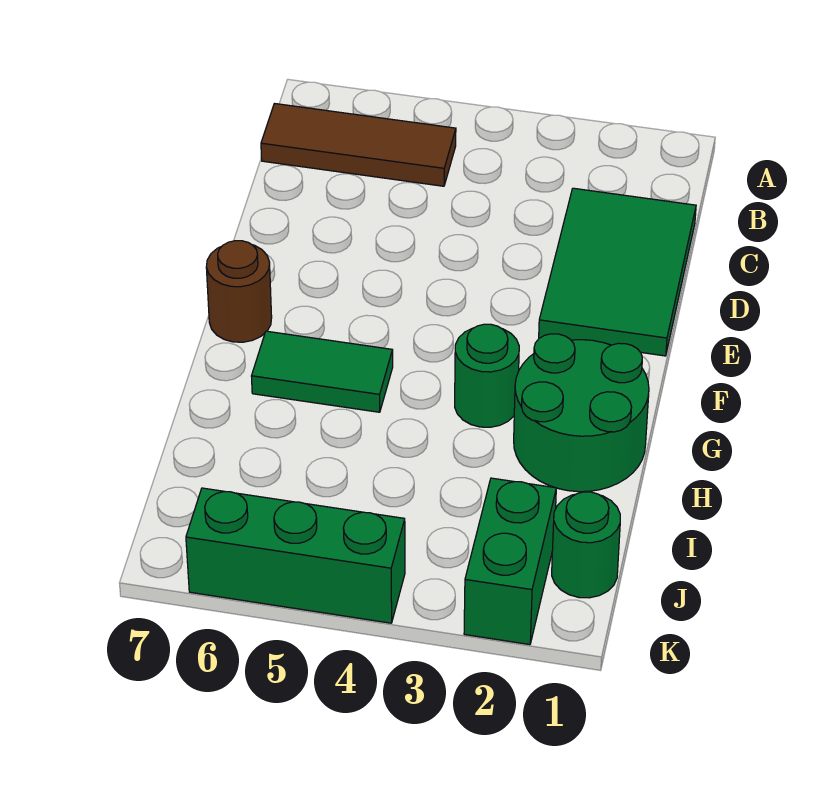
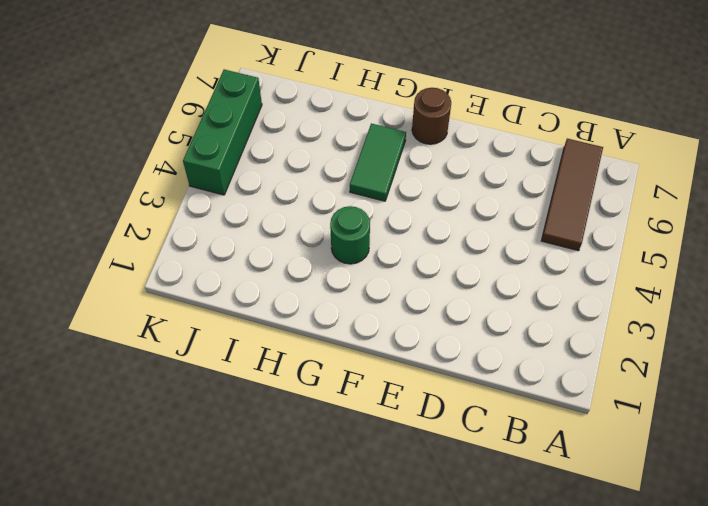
none -> green tile C1:E2 level 1
none -> green round brick G1:H2 level 1

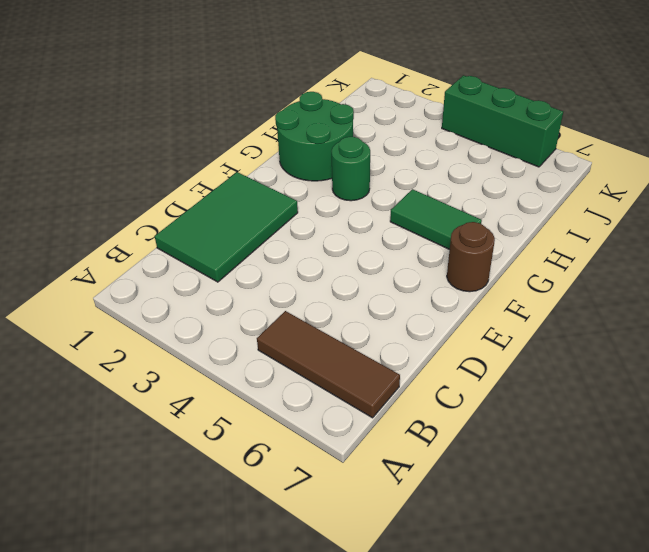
none -> green round brick J1 level 1
none -> green brick J2:K2 level 1

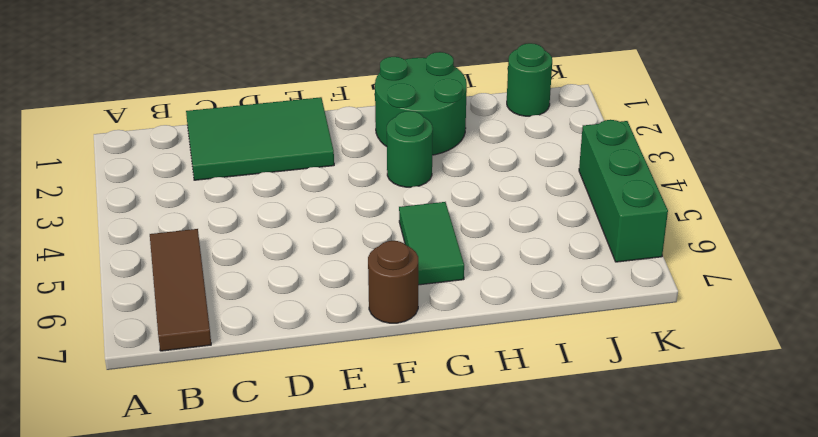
none -> green brick J2:K2 level 1

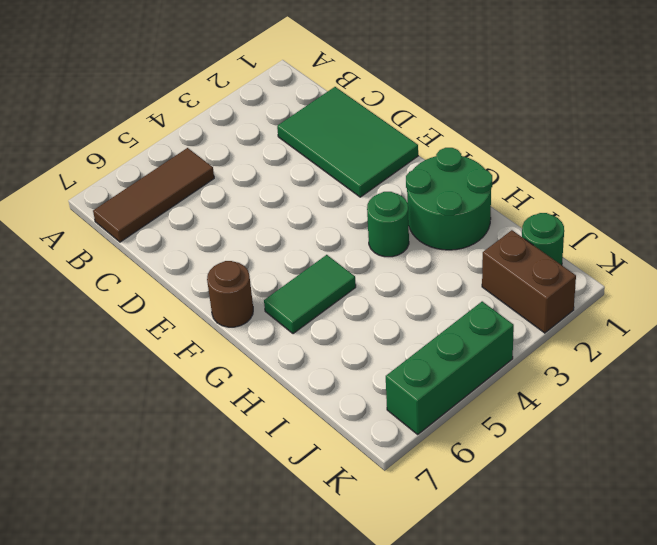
brown brick J2:K2 level 1 -> green brick J2:K2 level 1

